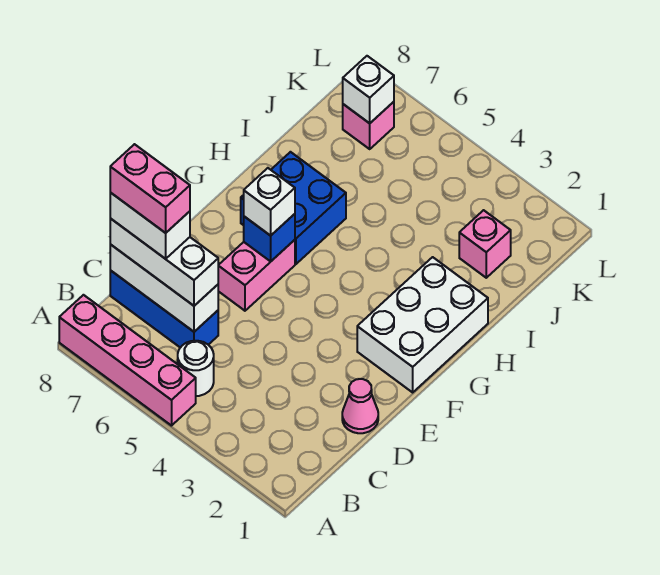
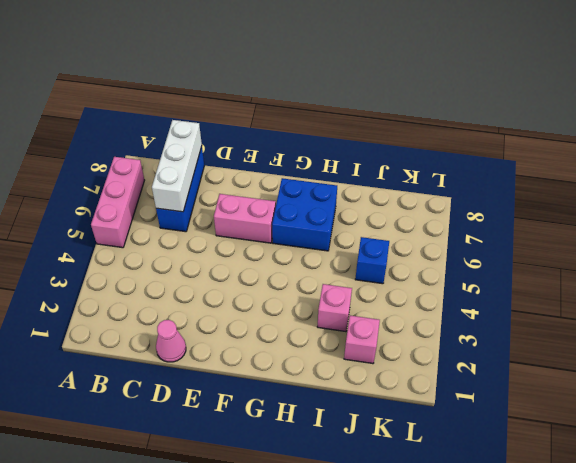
pink brick A5:A7 level 1 -> pink brick A5:A8 level 1
pink brick I3 level 1 -> pink brick K7 level 1
blue brick J5 level 1 -> blue brick F6 level 2
none -> white round brick B5 level 1
none -> white brick F1:H2 level 1
none -> white brick K7 level 2

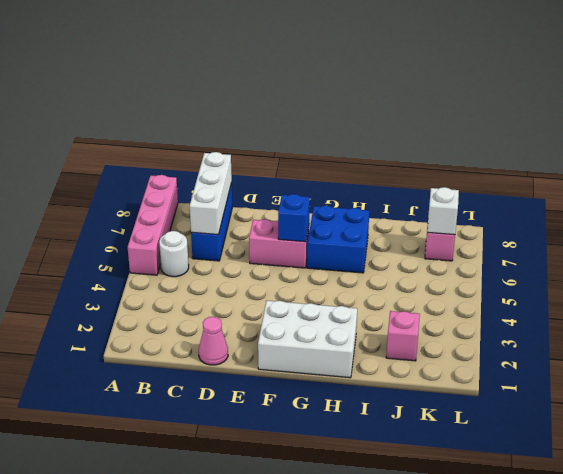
none -> white brick C6:C8 level 3
none -> white brick F6 level 3
none -> white brick C7:C8 level 4

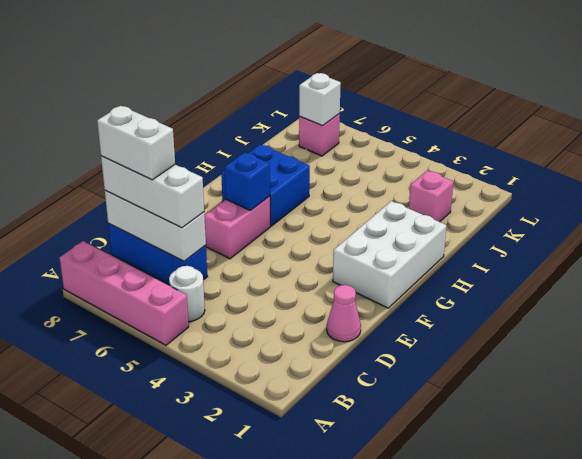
none -> white brick F6 level 3
none -> pink brick C7:C8 level 5

